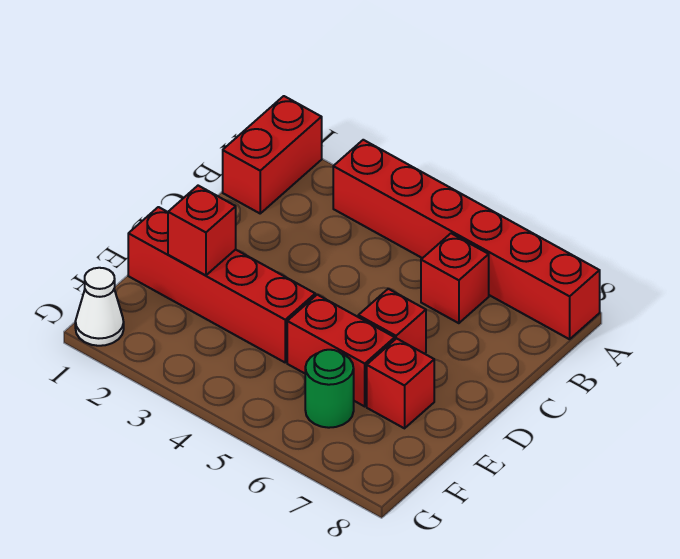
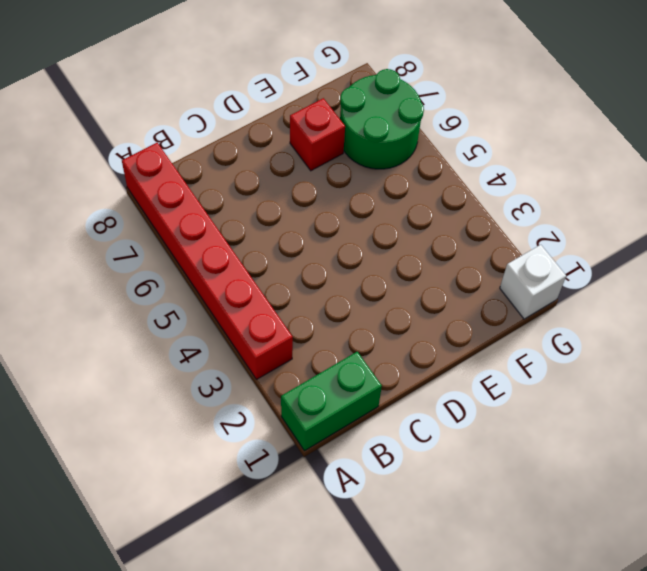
green brick A1:B1 level 1 -> red brick A1:B1 level 1
green round brick F6:G7 level 1 -> green round brick F6 level 1
white brick G1 level 1 -> white cone G1 level 1
none -> red brick B6 level 1
none -> red brick D6 level 1

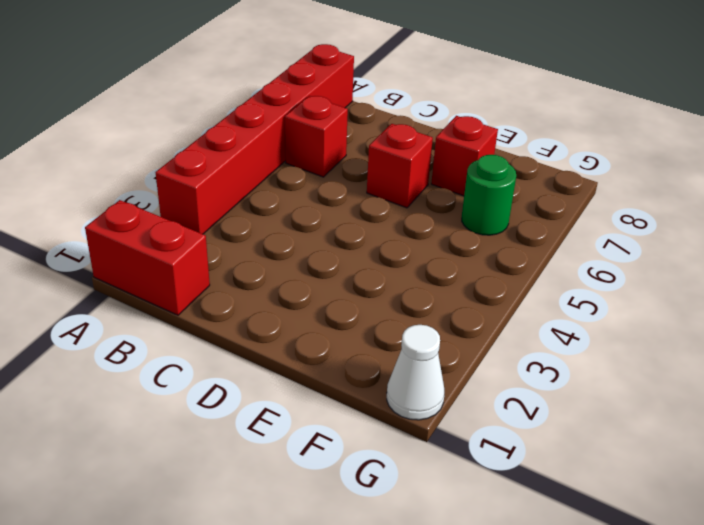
none -> red brick E1:E4 level 1
none -> red brick E5:E6 level 1

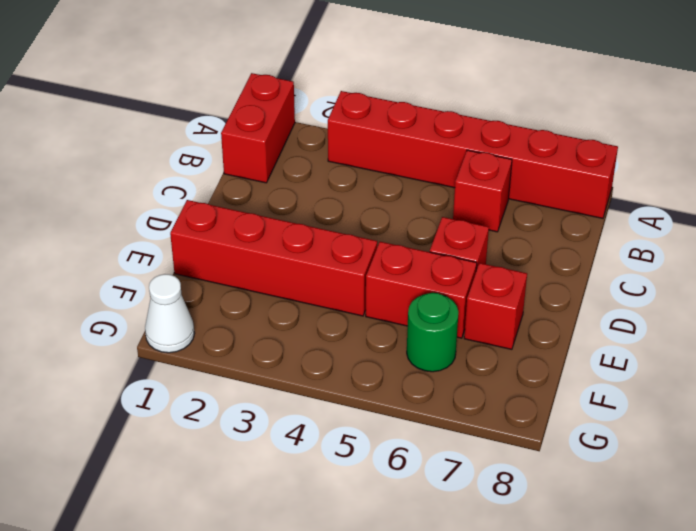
none -> red brick E2 level 2

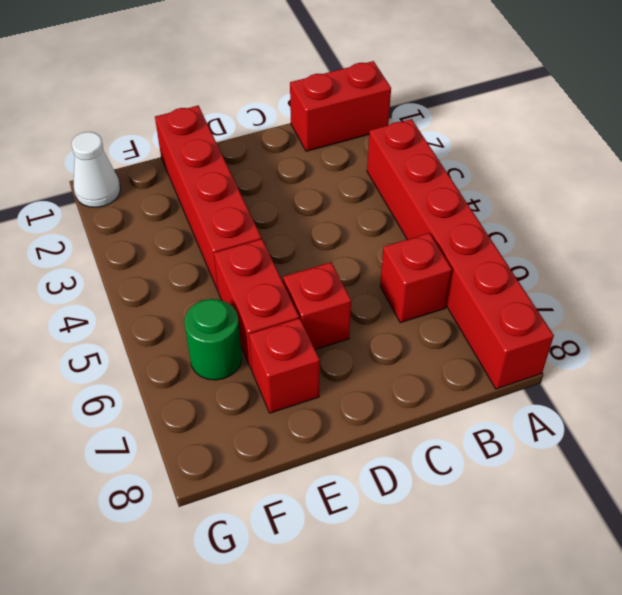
none -> red brick E2 level 2

